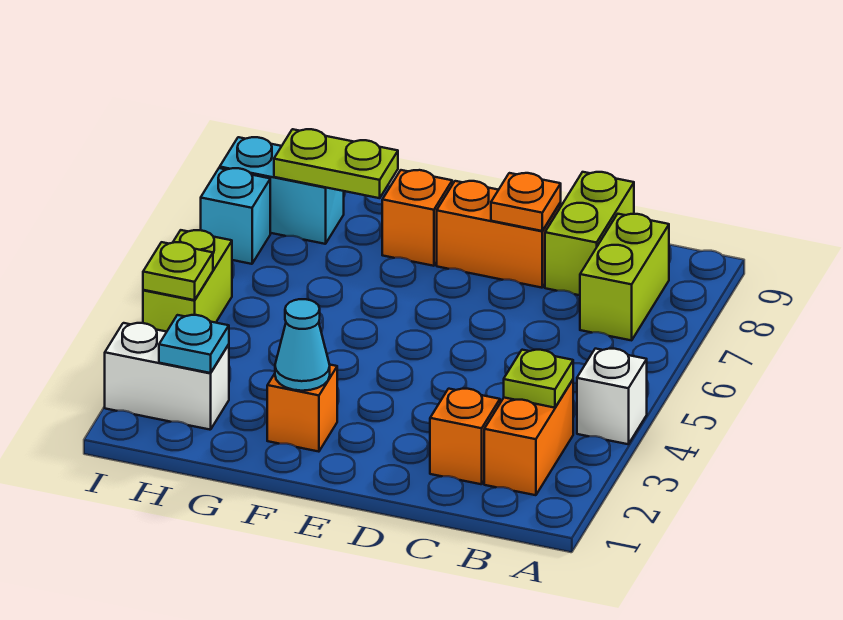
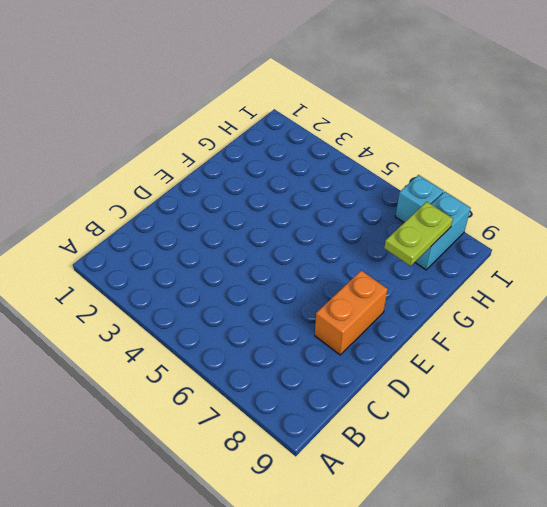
none -> white brick A4 level 1
none -> orange brick B2:B3 level 1
none -> lime brick B7:B8 level 1

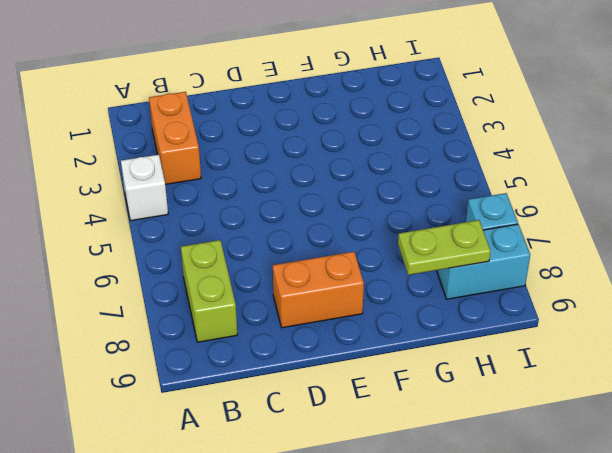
none -> orange brick C2 level 1
none -> lime brick C8:C9 level 1
none -> orange brick F2 level 1

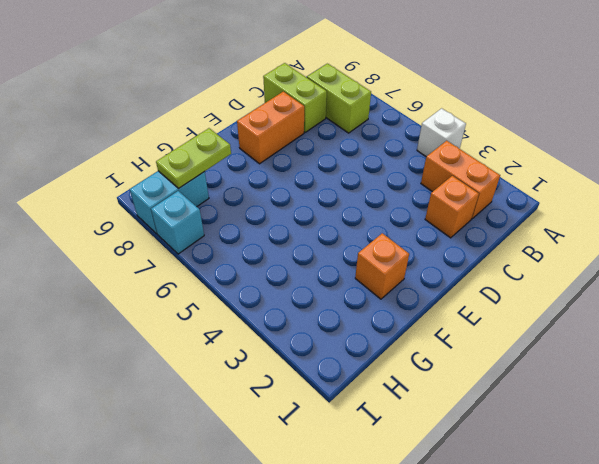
none -> orange brick F8 level 1
none -> white brick H2:I2 level 1
none -> lime brick I4:I5 level 1

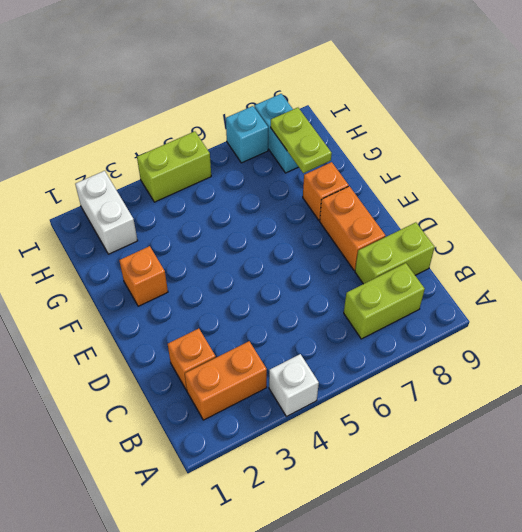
none -> lime plate B3 level 2
none -> orange plate D8 level 2
none -> cyan cone F2 level 2

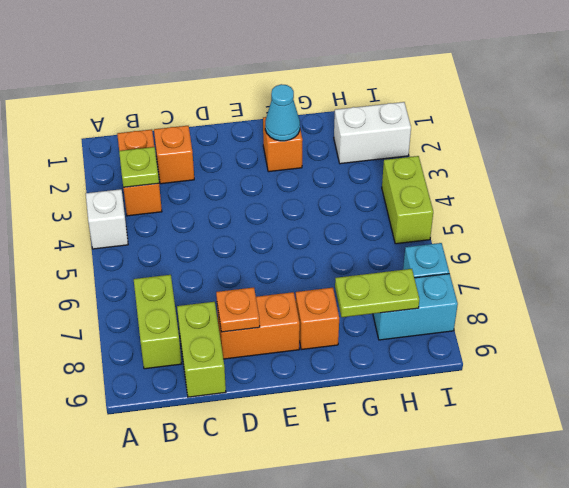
none -> cyan plate H2 level 2
none -> lime plate I4 level 2

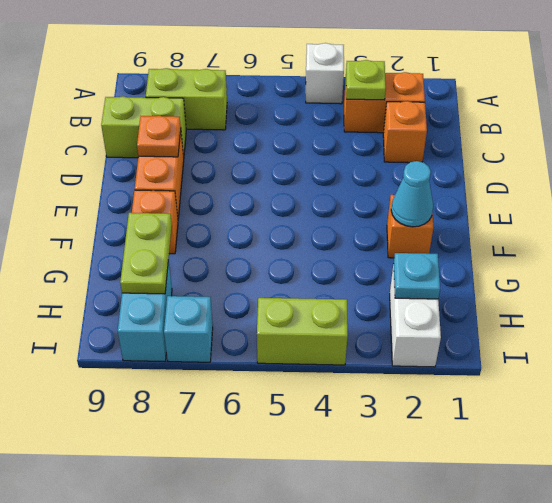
none -> lime plate I4 level 2

